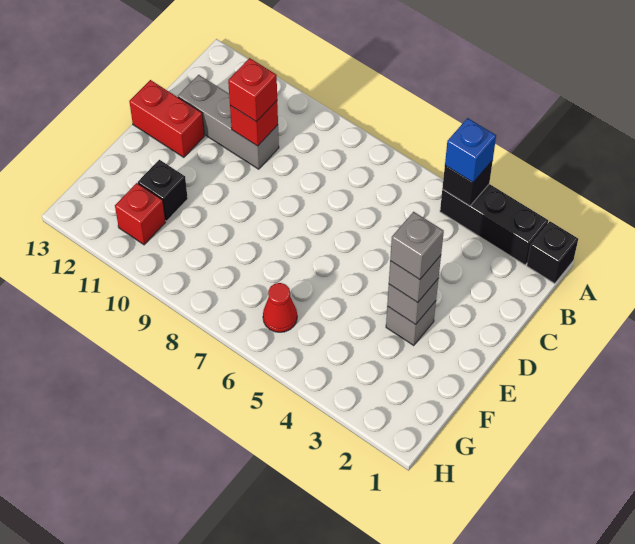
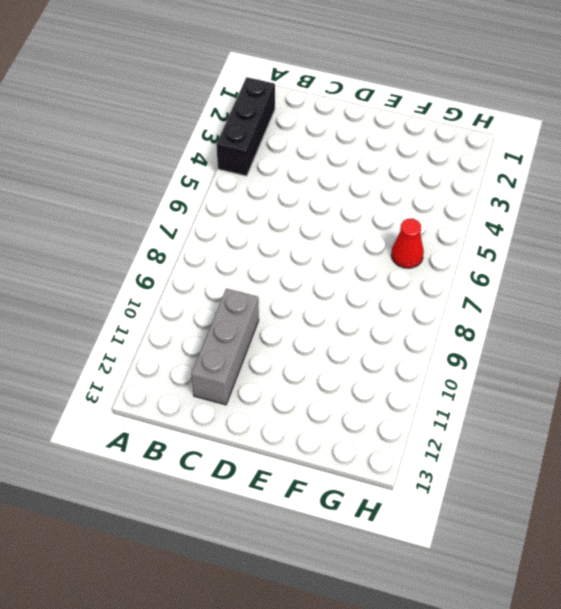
none -> black brick A1 level 1
none -> red brick D12:D13 level 1
none -> grey brick E3 level 1

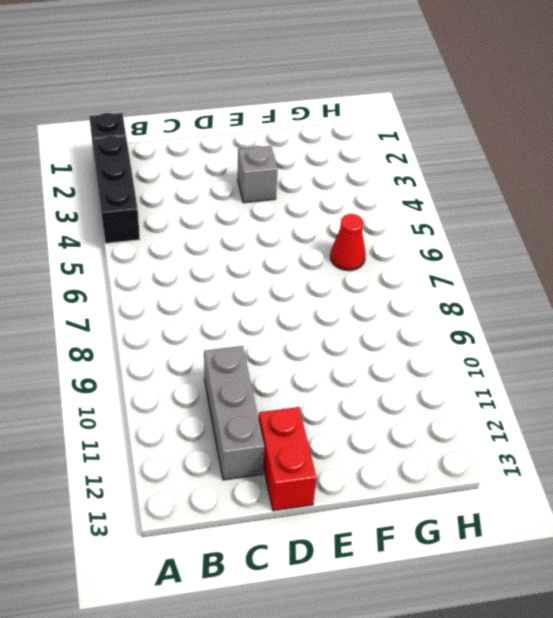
none -> black brick F11 level 1
none -> red brick G11 level 1
none -> black brick A4 level 2

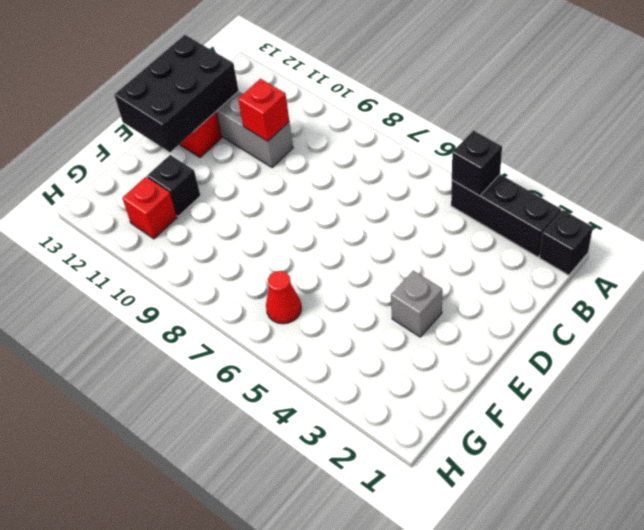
black brick C12:E13 level 2 -> none
none -> grey brick E3 level 2
none -> blue brick A4 level 3
none -> red brick C10 level 3

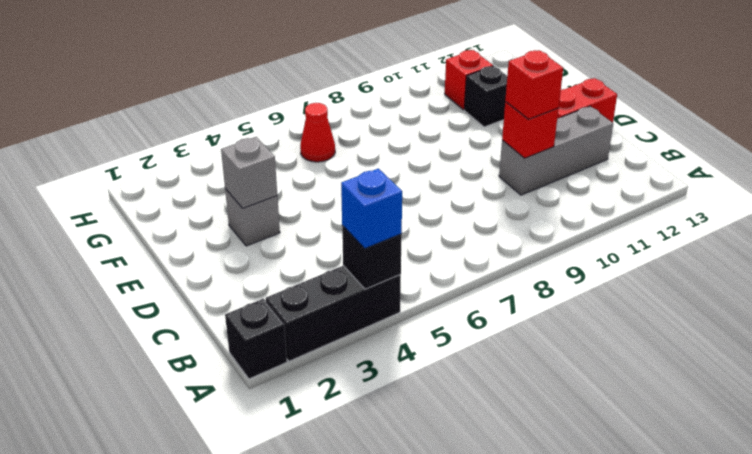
none -> grey brick E3 level 3
none -> grey brick E3 level 4

